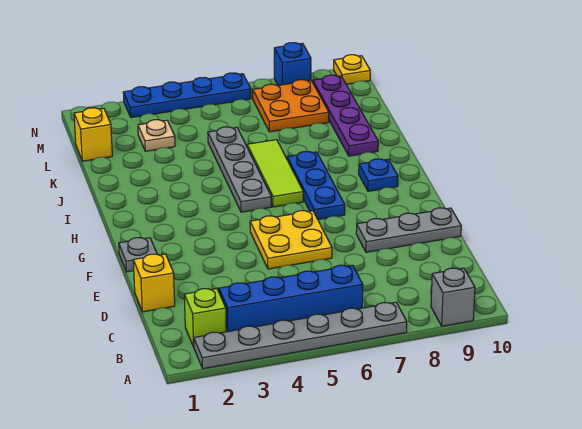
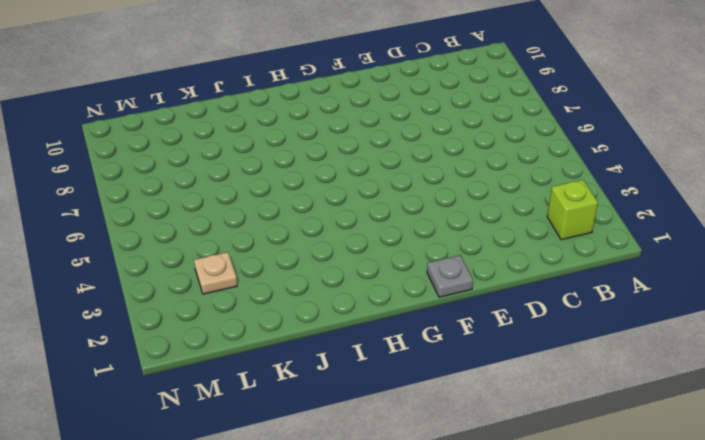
none -> grey plate A2:A7 level 1
none -> grey brick A9 level 1
none -> blue brick B3:B6 level 1

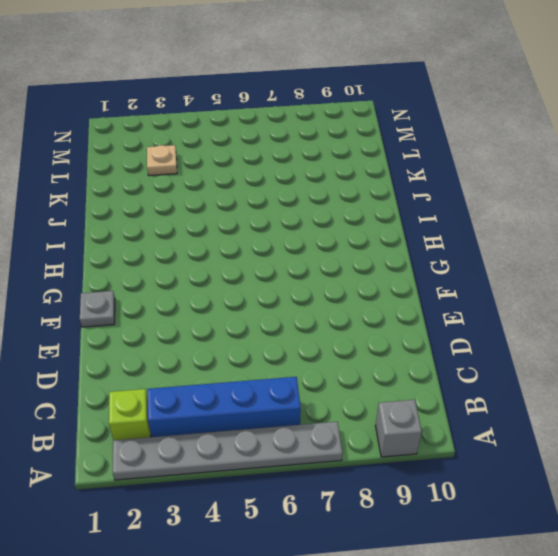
none -> yellow brick D1 level 1
none -> yellow plate E5:F6 level 1
none -> grey plate E8:E10 level 1

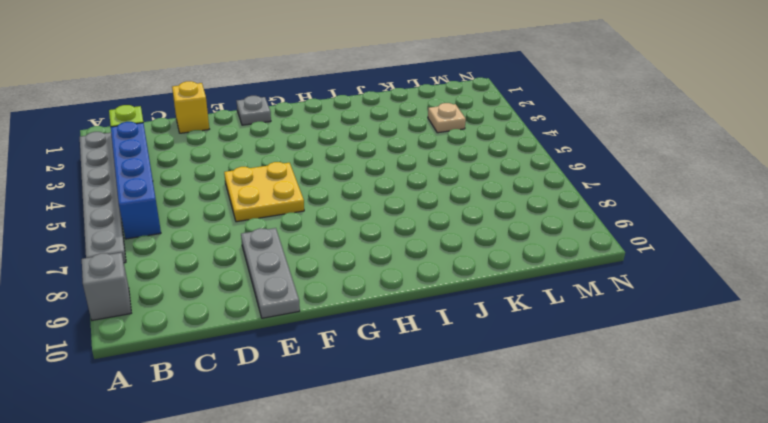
none -> blue plate G7:I7 level 1
none -> grey plate H5:K5 level 1
none -> lime tile H6:J6 level 1

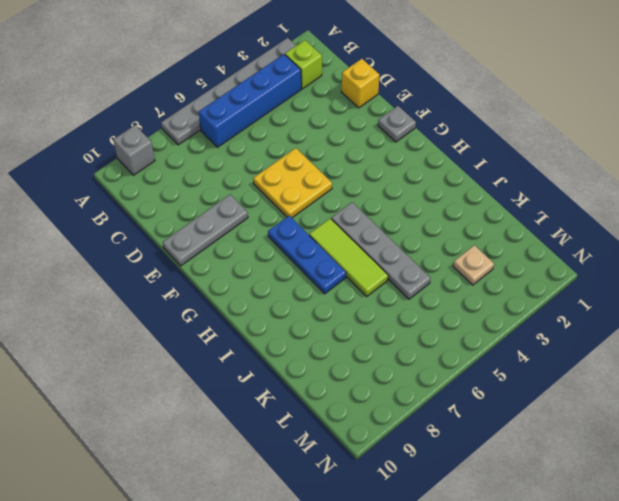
none -> blue plate H9 level 1
none -> purple plate J9:M9 level 1
none -> yellow brick L1 level 1

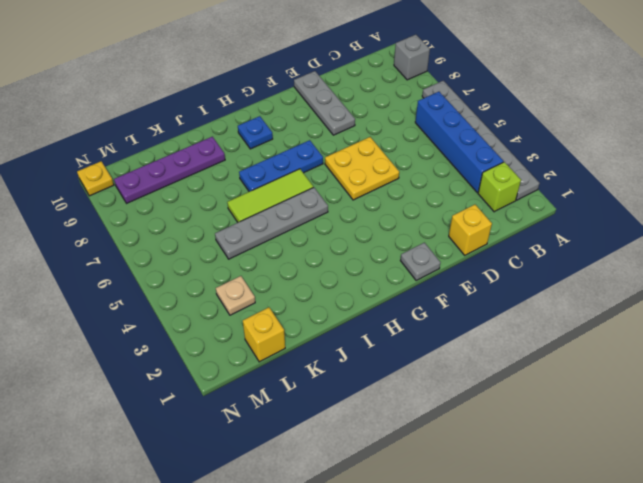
none -> orange plate L7:M8 level 1
none -> blue plate N3:N6 level 1
none -> blue brick N8 level 1

